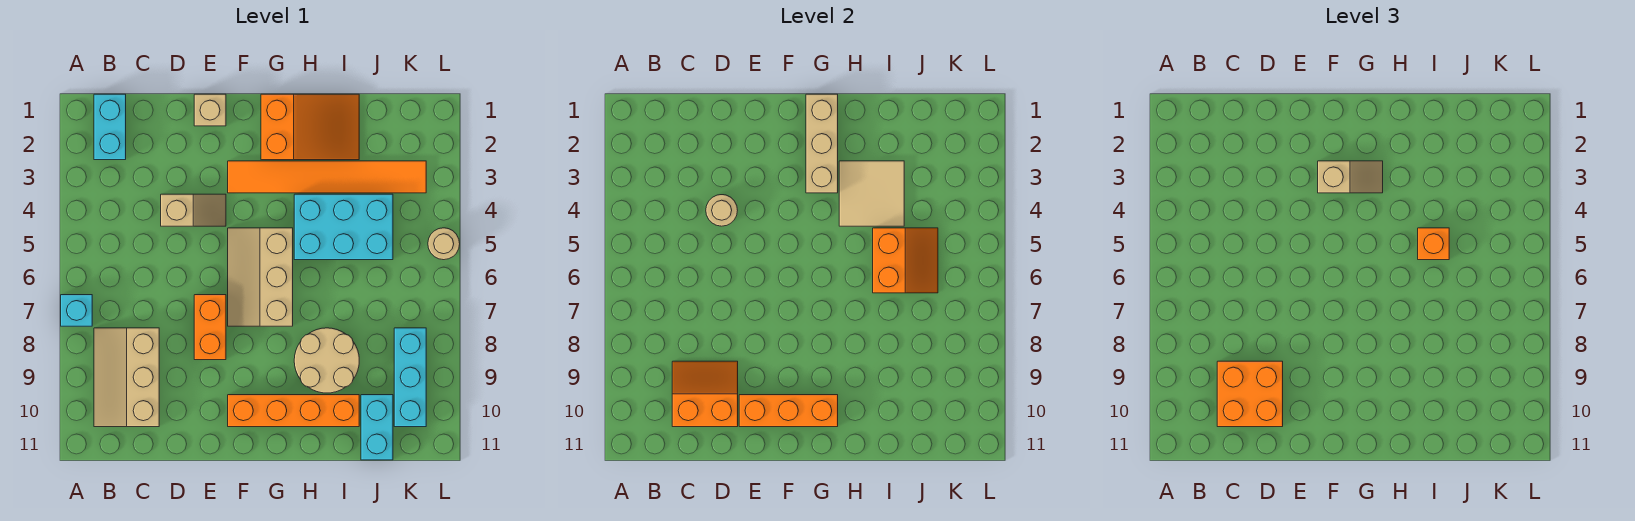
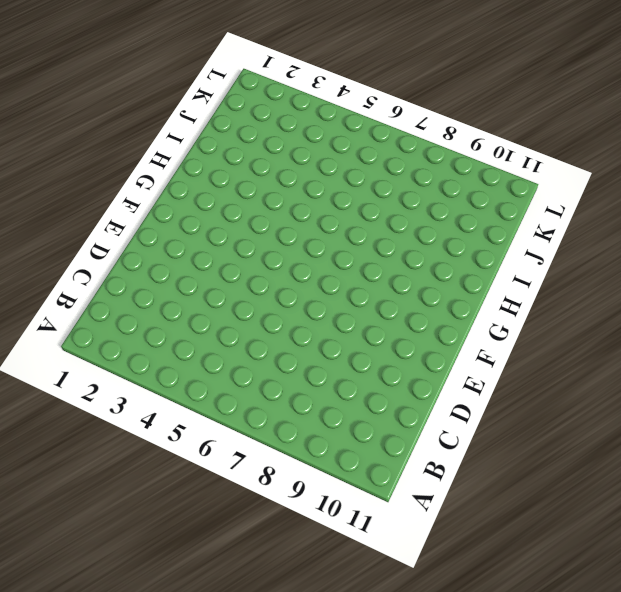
none -> cyan brick A7 level 1
none -> cyan brick B1:B2 level 1
none -> tan slope B8:C10 level 1 top C

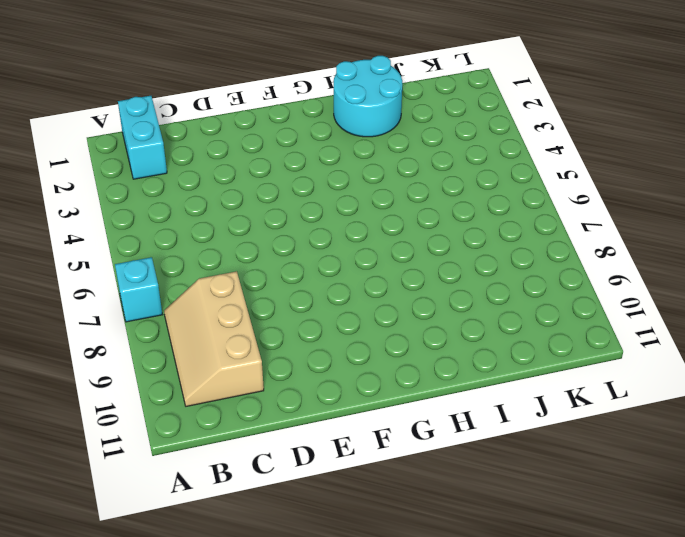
cyan round brick H1:I2 level 1 -> orange slope G1:I2 level 1 top G
none -> tan slope D4:E4 level 1 top D
none -> tan brick E1 level 1
none -> orange brick E7:E8 level 1

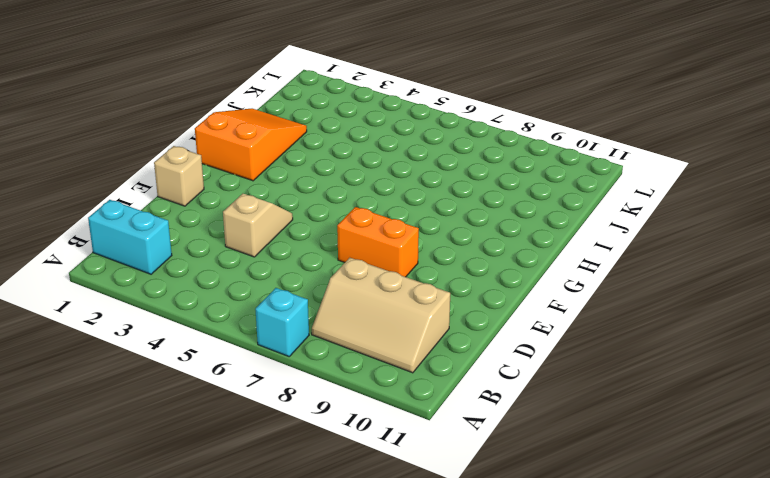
none -> orange tile F3:K3 level 1
none -> tan slope F5:G7 level 1 top G
none -> orange brick F10:I10 level 1

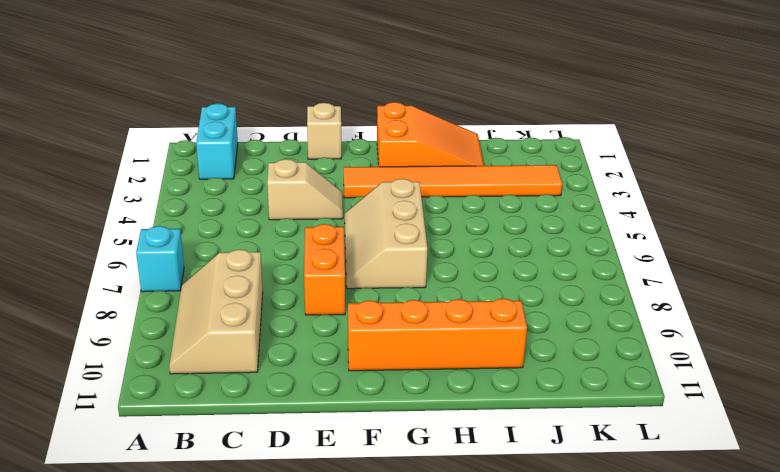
none -> cyan brick H4:J5 level 1
none -> tan round brick H8:I9 level 1
none -> cyan brick J10:J11 level 1

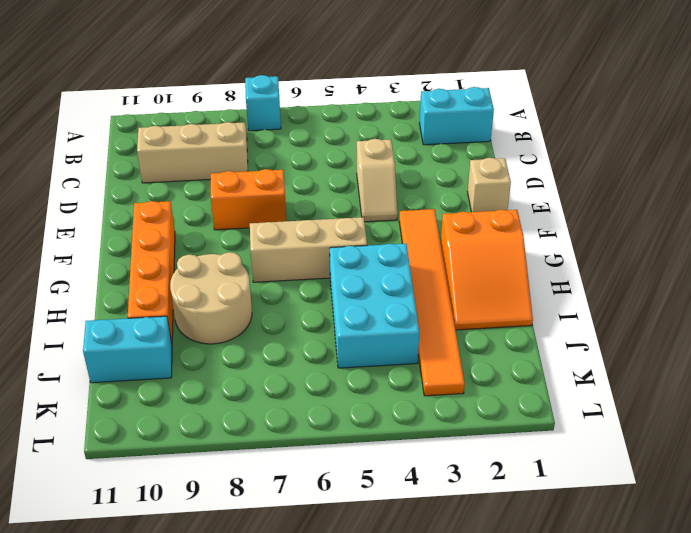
none -> cyan brick K8:K10 level 1
none -> tan round brick L5 level 1
none -> orange slope C9:D10 level 2 top 10

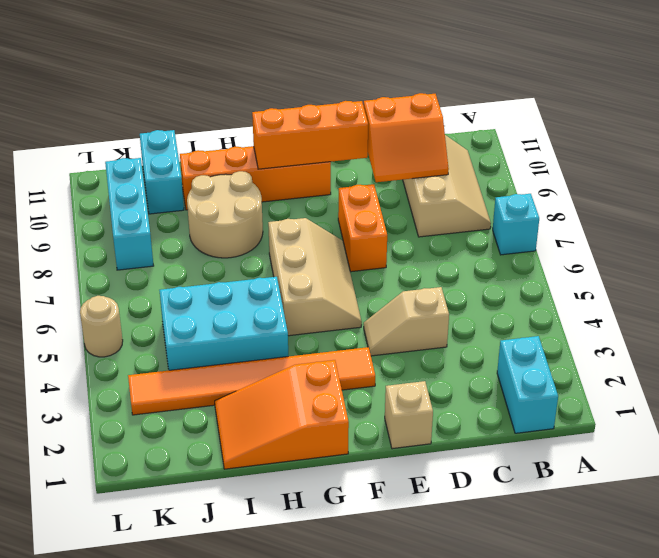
none -> tan round brick D4 level 2
none -> tan brick G1:G3 level 2
none -> tan tile H3:I4 level 2

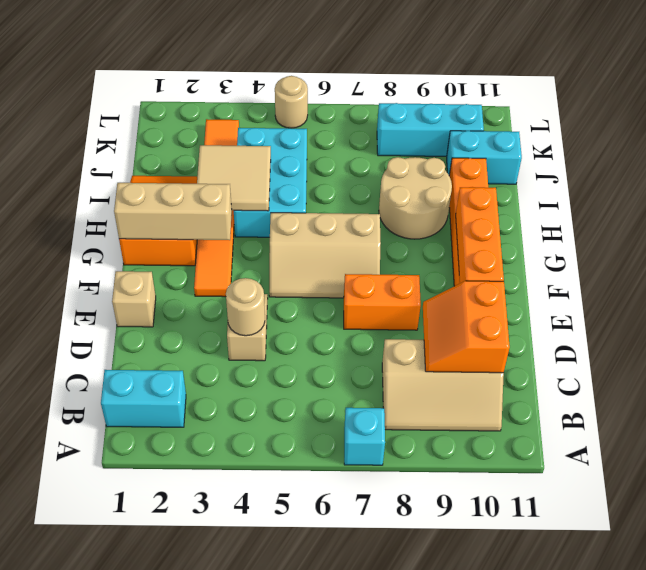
none -> orange slope I5:J6 level 2 top I
none -> orange brick C9:D10 level 3
none -> tan slope F3:G3 level 3 top F

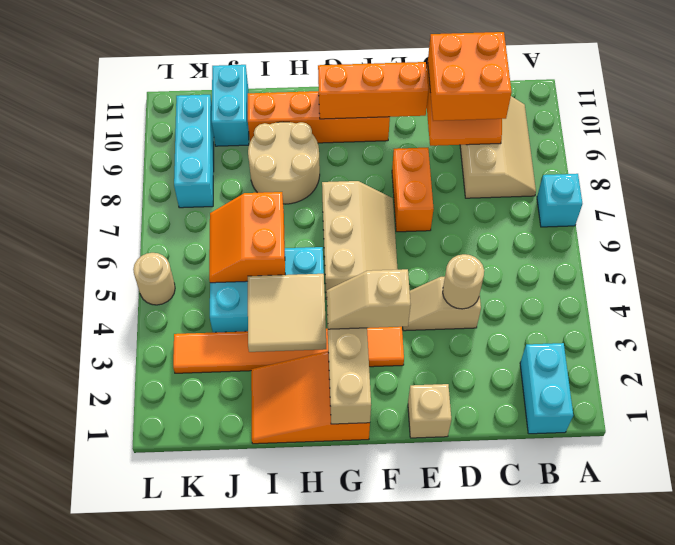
none -> orange brick I5 level 3

